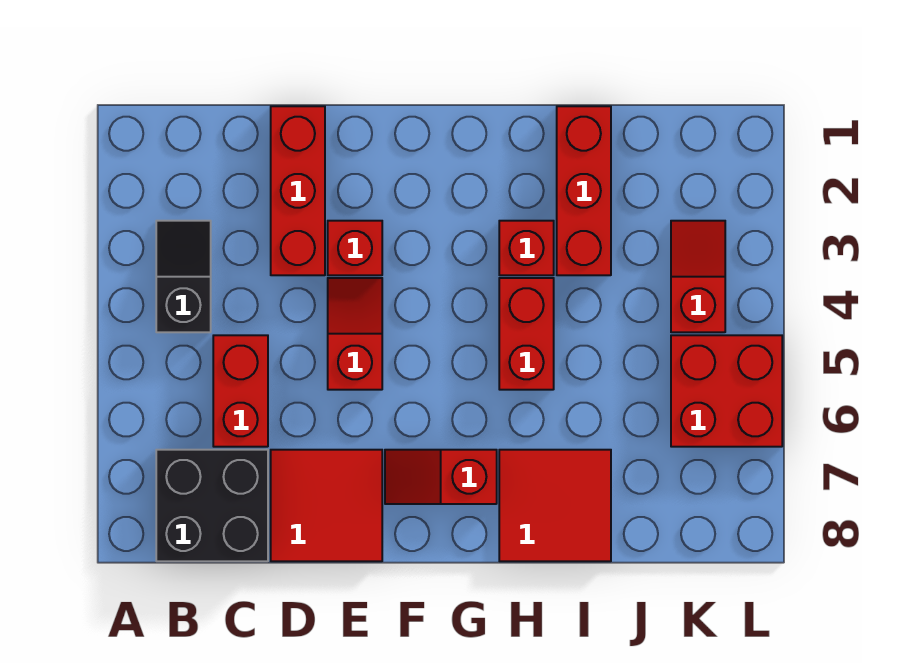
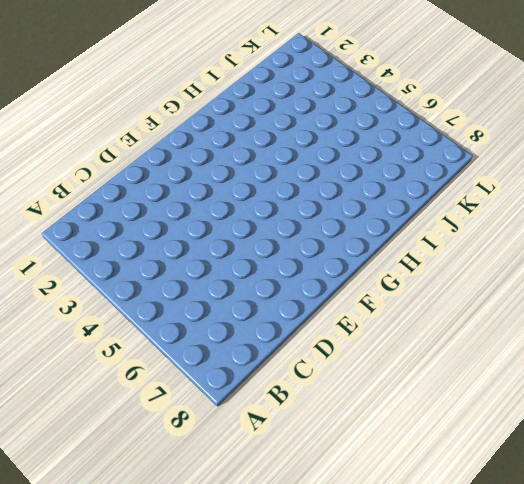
none -> black slope B3:B4 level 1 top 4
none -> black brick B7:C8 level 1
none -> red brick C5:C6 level 1

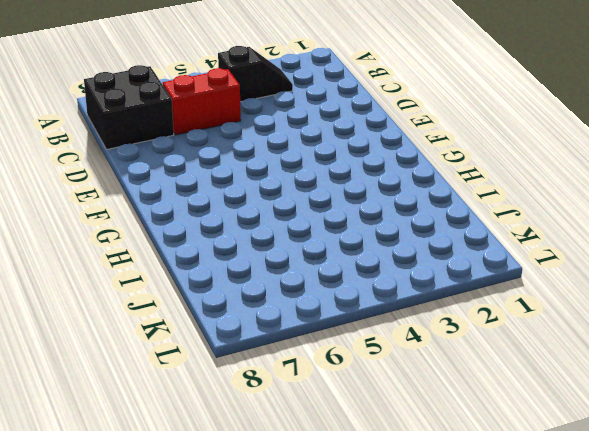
none -> red brick D1:D3 level 1
none -> red tile D7:E8 level 1
none -> red brick E3 level 1

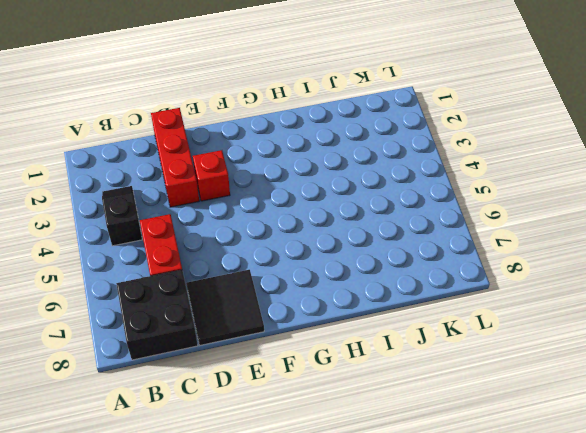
black tile D7:E8 level 1 -> red tile D7:E8 level 1
none -> red slope E4:E5 level 1 top 5
none -> red slope F7:G7 level 1 top G
none -> red brick H3 level 1

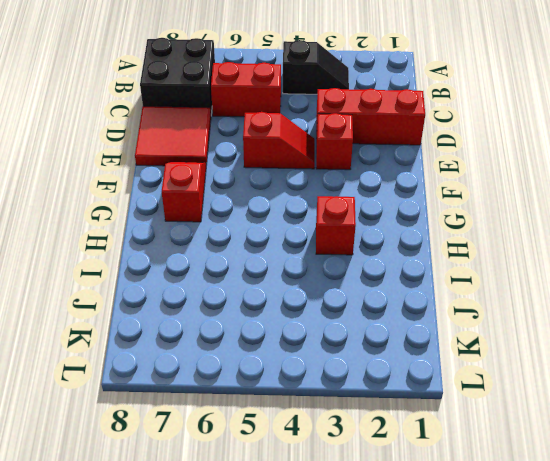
none -> red brick H4:H5 level 1
none -> red tile H7:I8 level 1
none -> red brick I1:I3 level 1

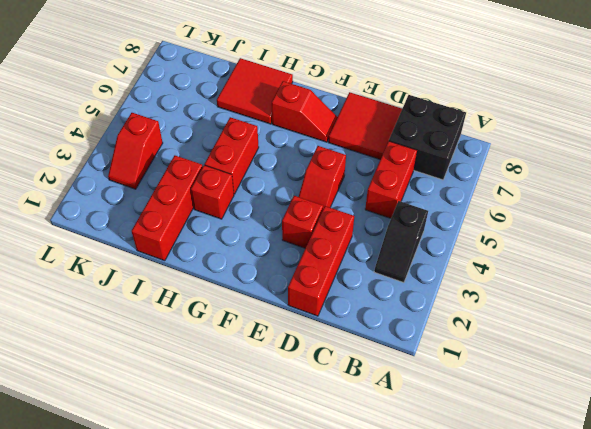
none -> red brick K5:L6 level 1

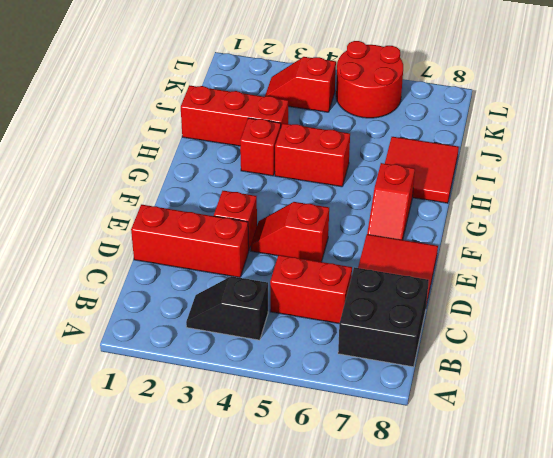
red round brick K5:L6 level 1 -> red brick K5:L6 level 1

